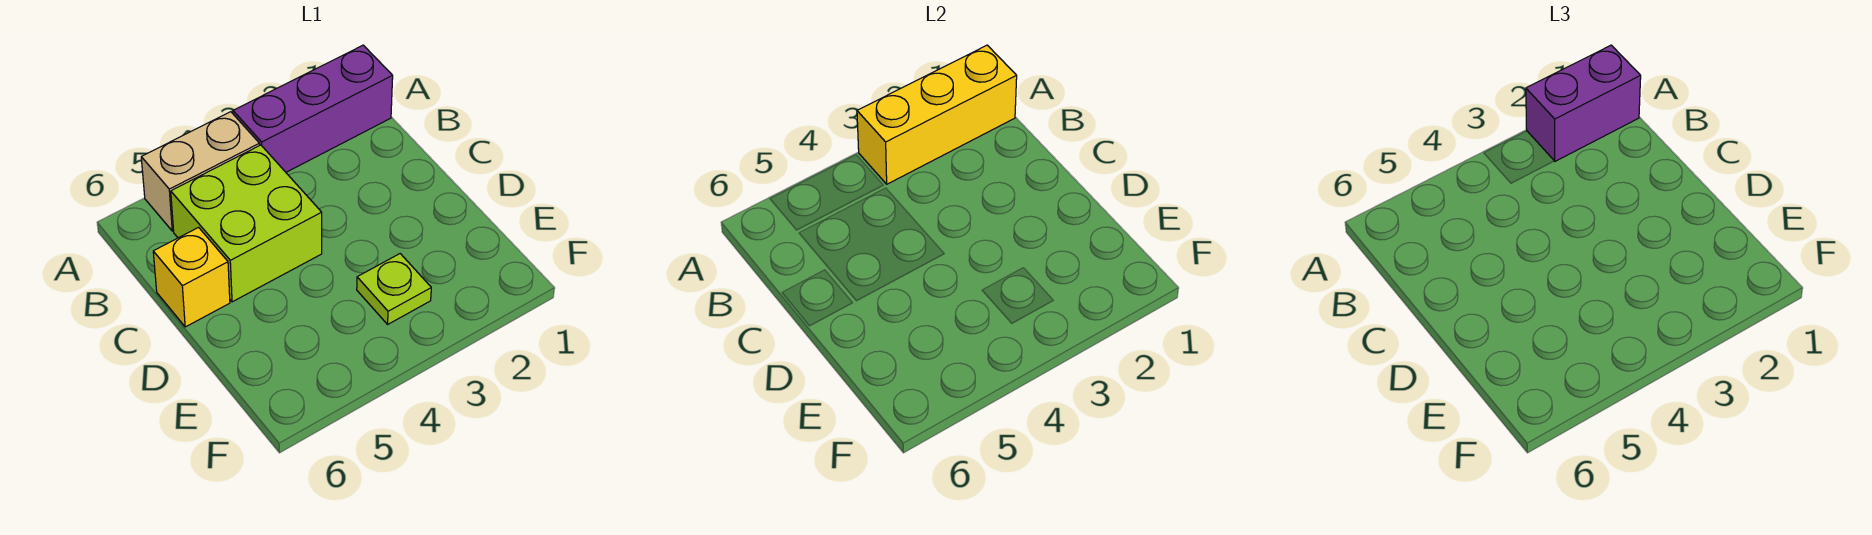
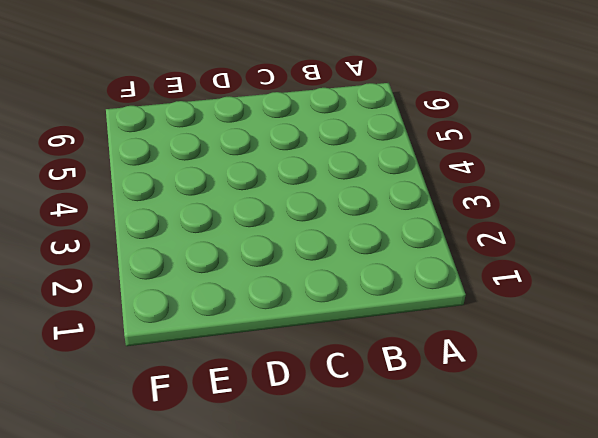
none -> purple brick A1:A3 level 1
none -> tan brick A4:A5 level 1

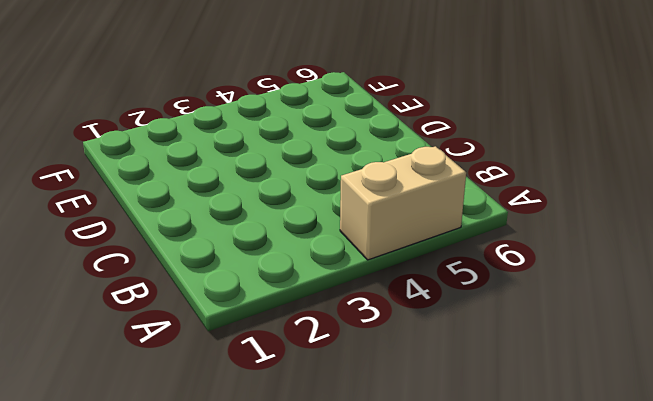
none -> purple brick A1:A3 level 1
none -> lime brick B4:C5 level 1

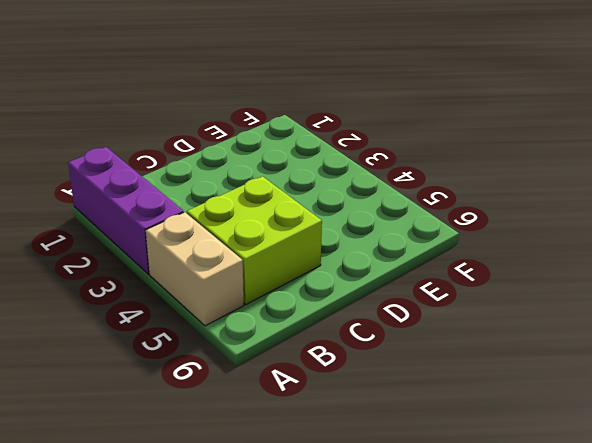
none -> yellow brick C6 level 1
none -> lime plate E3 level 1

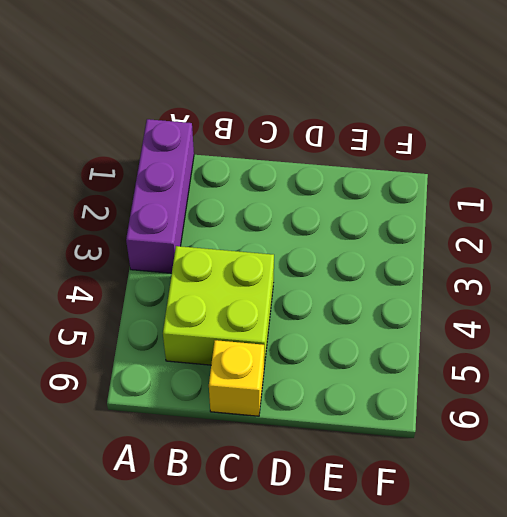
none -> tan brick A4:A5 level 1
none -> lime plate E3 level 1

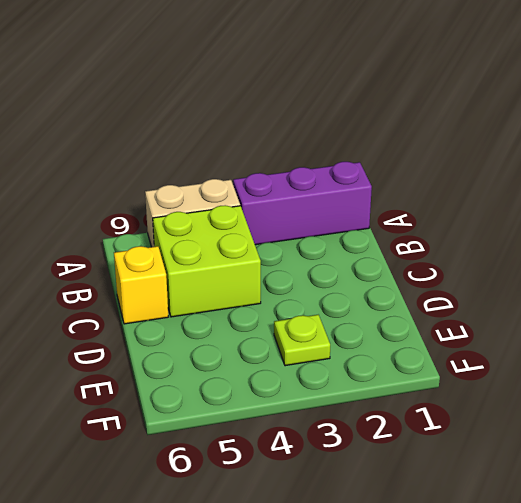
none -> yellow brick A1:A3 level 2
none -> purple brick A1:A2 level 3

